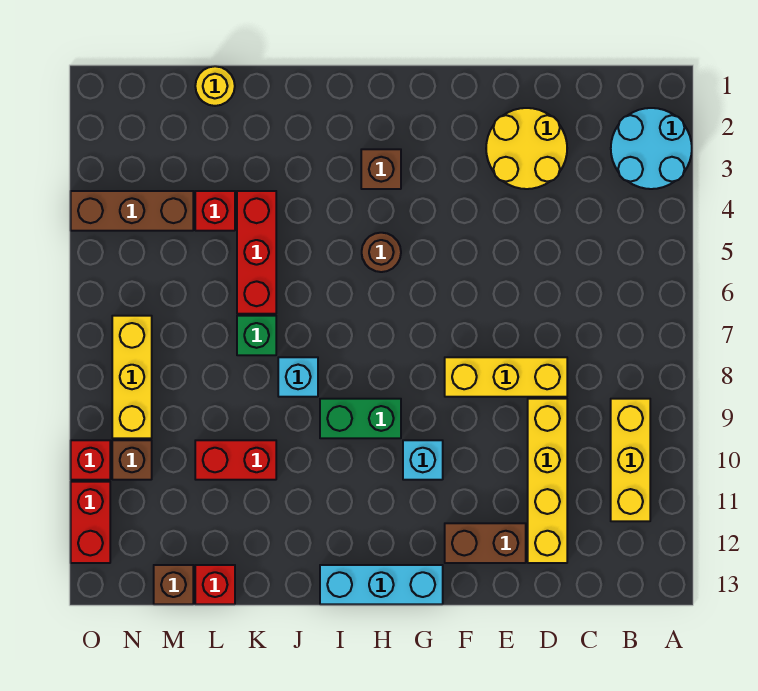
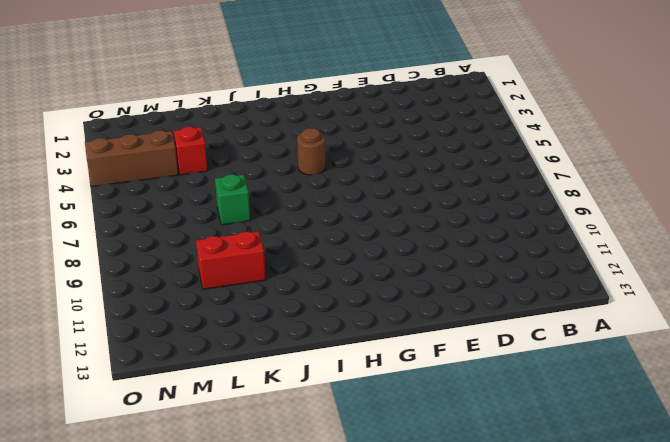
none -> cyan round brick A2:B3 level 1
none -> yellow brick B9:B11 level 1
none -> yellow round brick D2:E3 level 1

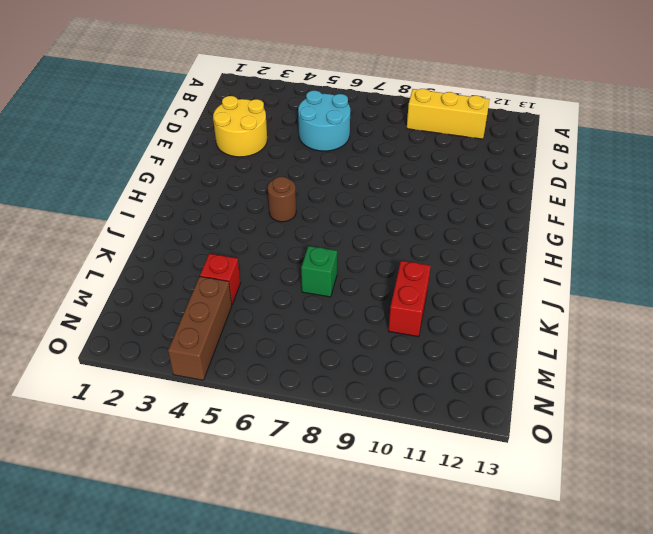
cyan round brick C5:D6 level 1 -> cyan round brick A2:B3 level 1
none -> yellow brick D8:F8 level 1
none -> yellow brick D9:D12 level 1
none -> brown brick E12:F12 level 1

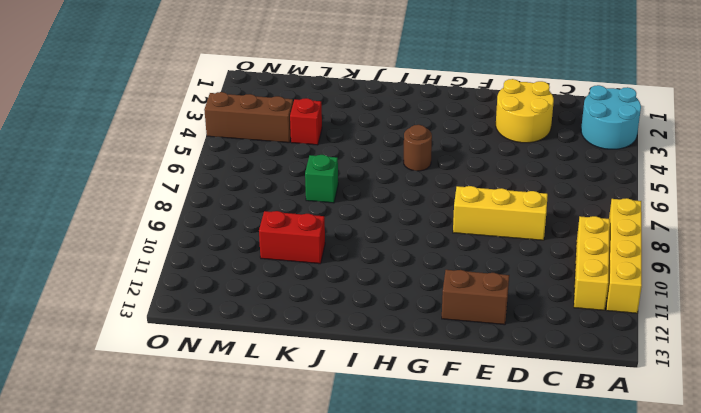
yellow brick A8:A11 level 1 -> yellow brick D9:D12 level 1
none -> cyan brick G10 level 1
none -> cyan brick G13:I13 level 1
none -> brown brick H3 level 1

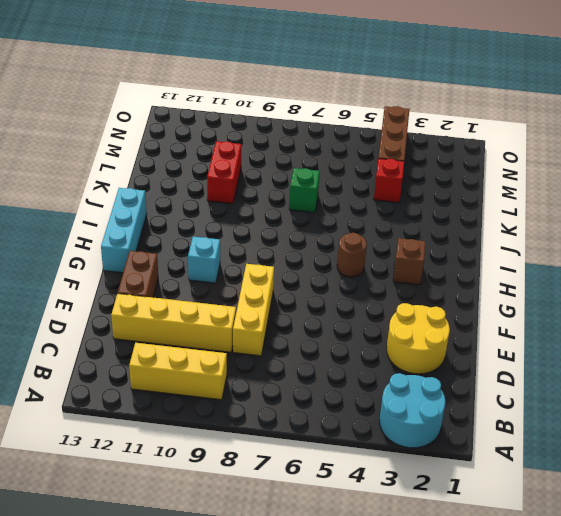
none -> green brick H9:I9 level 1
none -> cyan brick J8 level 1
none -> red brick K4:K6 level 1

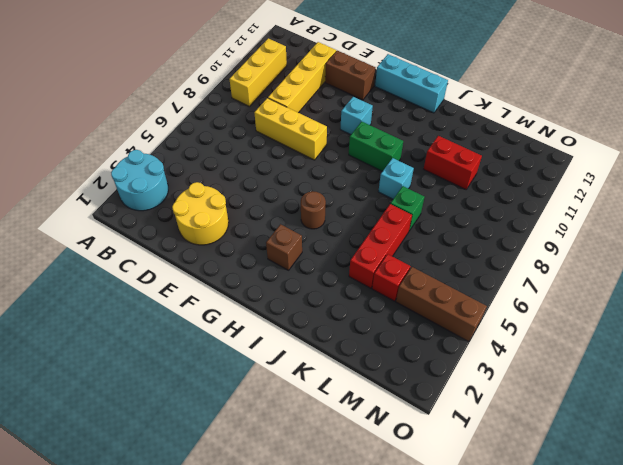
none -> yellow round brick L1 level 1
none -> red brick L13 level 1
none -> brown brick M13 level 1

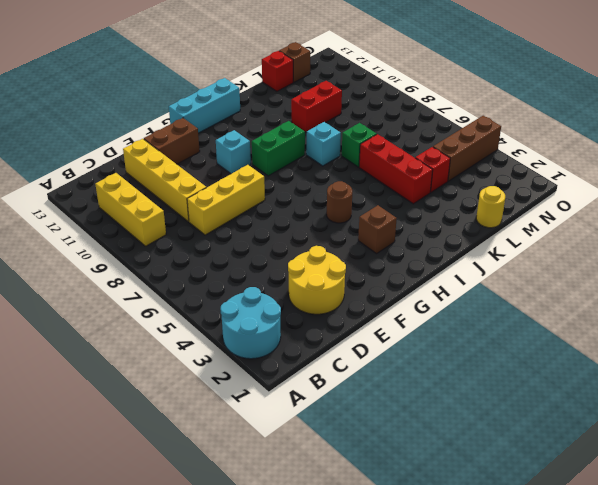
none -> yellow brick N7:N9 level 1
none -> brown brick N10 level 1
none -> red brick O10 level 1

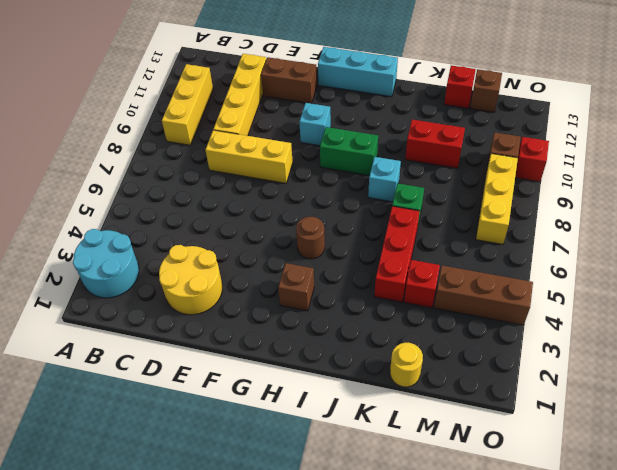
none -> red brick O11:O12 level 1

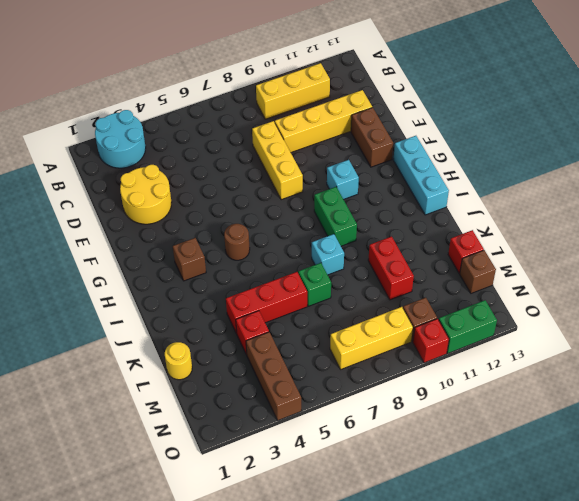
green brick O11:O12 level 1 -> red brick O11:O12 level 1

